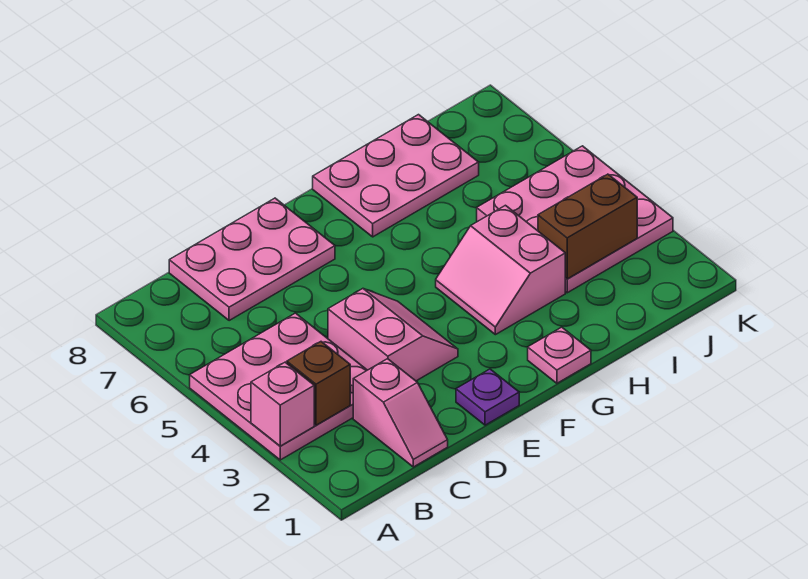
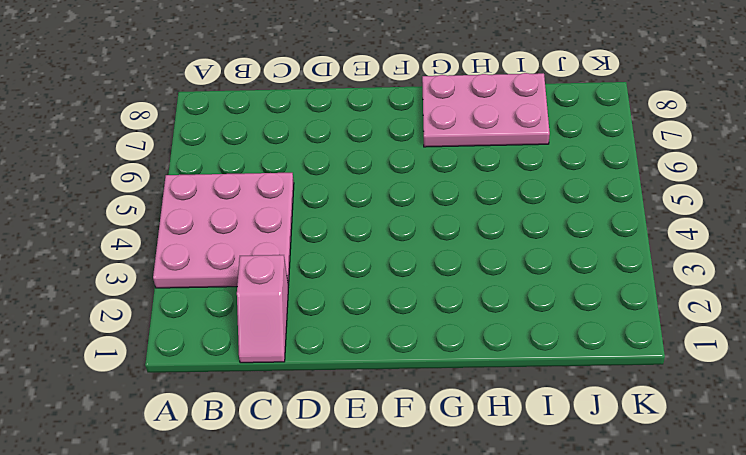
none -> pink plate C7:E8 level 1
none -> pink slope D3:E4 level 1 top D
none -> purple plate E1 level 1

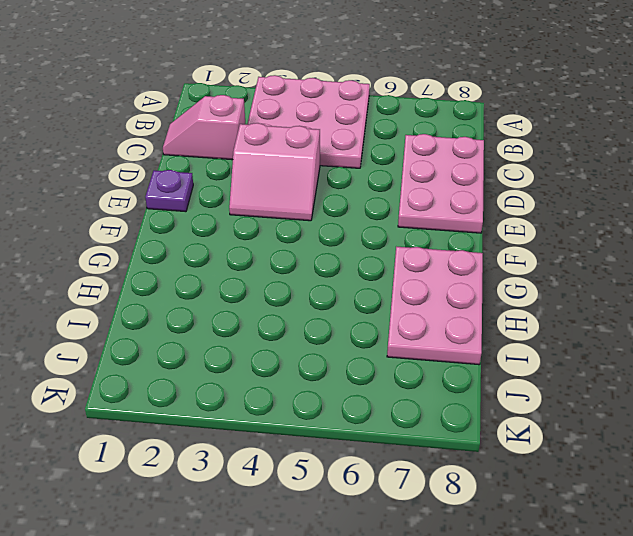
none -> pink plate G1 level 1
none -> pink slope G3:H4 level 1 top H
none -> pink plate I3:K5 level 1

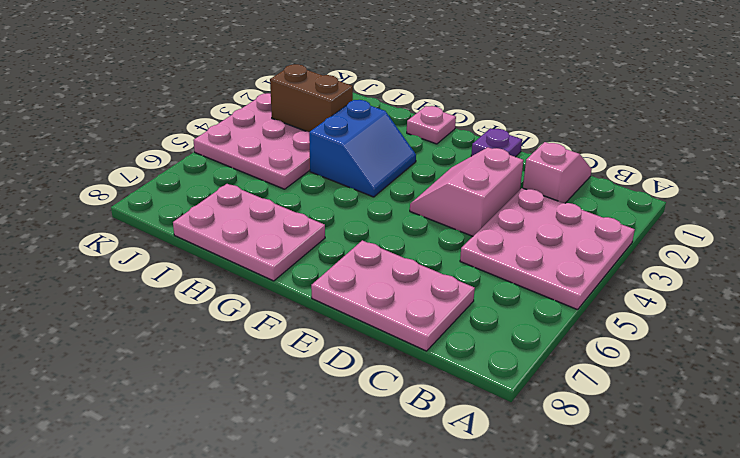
blue slope G3:H4 level 1 top H -> pink slope G3:H4 level 1 top H
none -> pink brick A3 level 2
none -> brown brick B3 level 2

